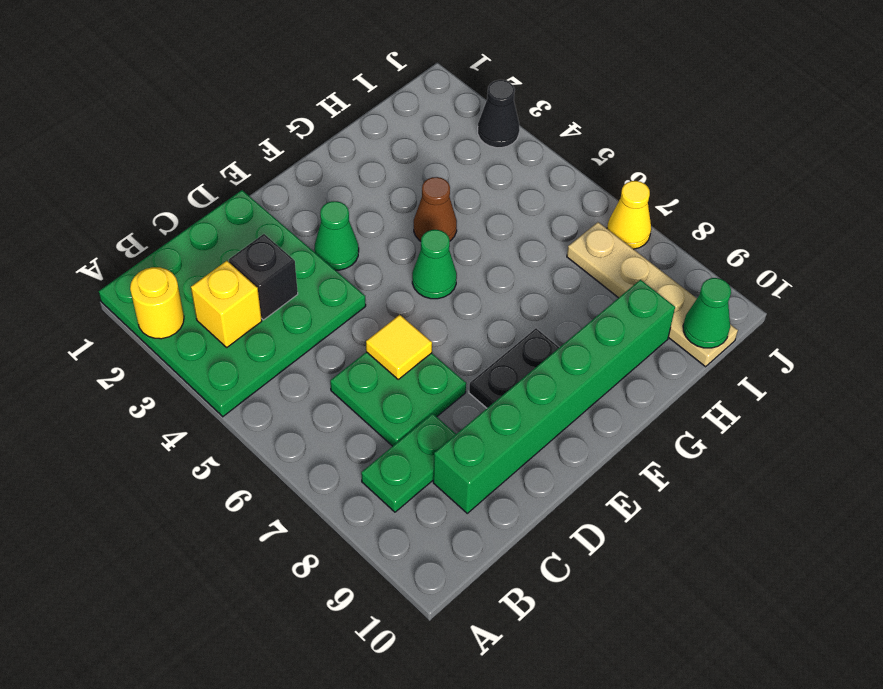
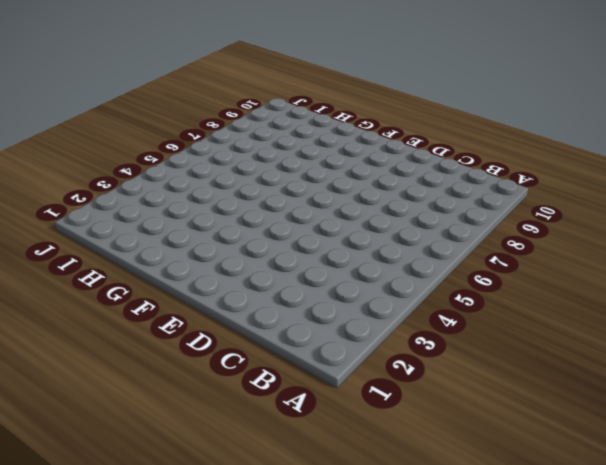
none -> green plate A1:D4 level 1
none -> green plate B8:C8 level 1
none -> green plate C6:D7 level 1

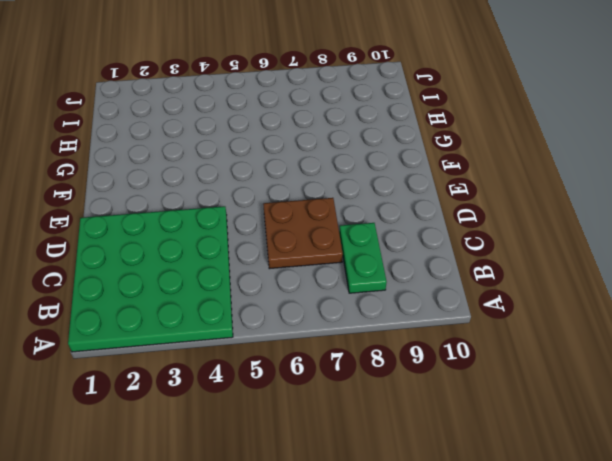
brown plate C6:D7 level 1 -> green plate C6:D7 level 1
none -> green brick C9:H9 level 1
none -> green cone E3 level 1
none -> black plate E8:F8 level 1

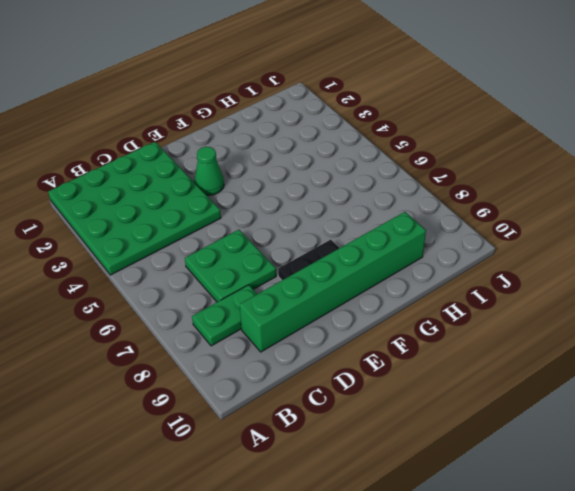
none -> green cone F5 level 1
none -> brown cone G4 level 1
none -> tan plate I7:I10 level 1

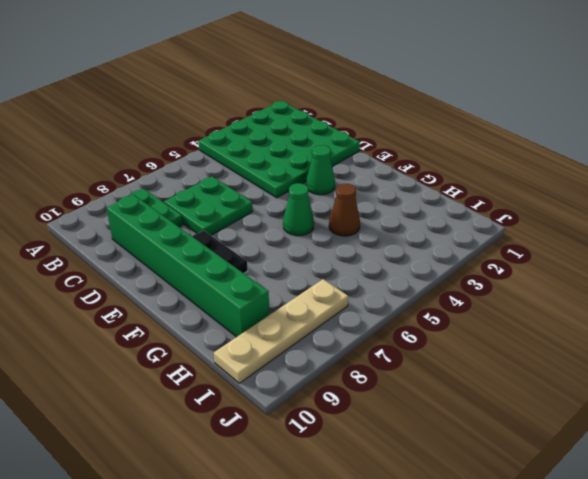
none -> black cone J3 level 1
none -> yellow cone J7 level 1
none -> yellow round brick A2 level 2

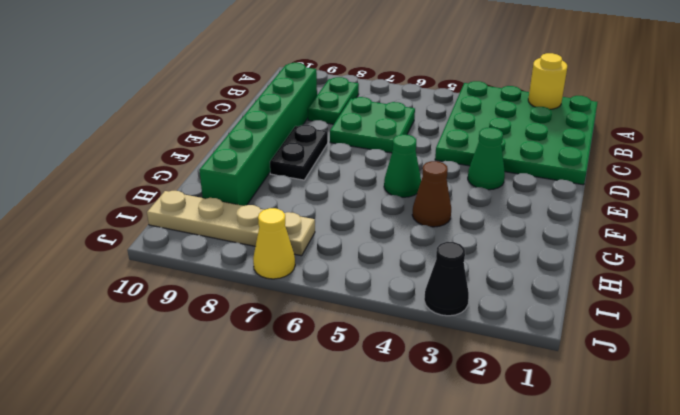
none -> yellow brick B3 level 2
none -> black brick C3 level 2
none -> yellow tile D6 level 2

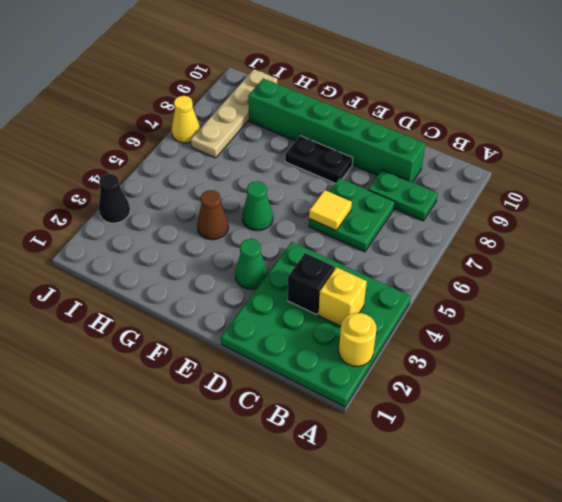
none -> green cone I10 level 2

